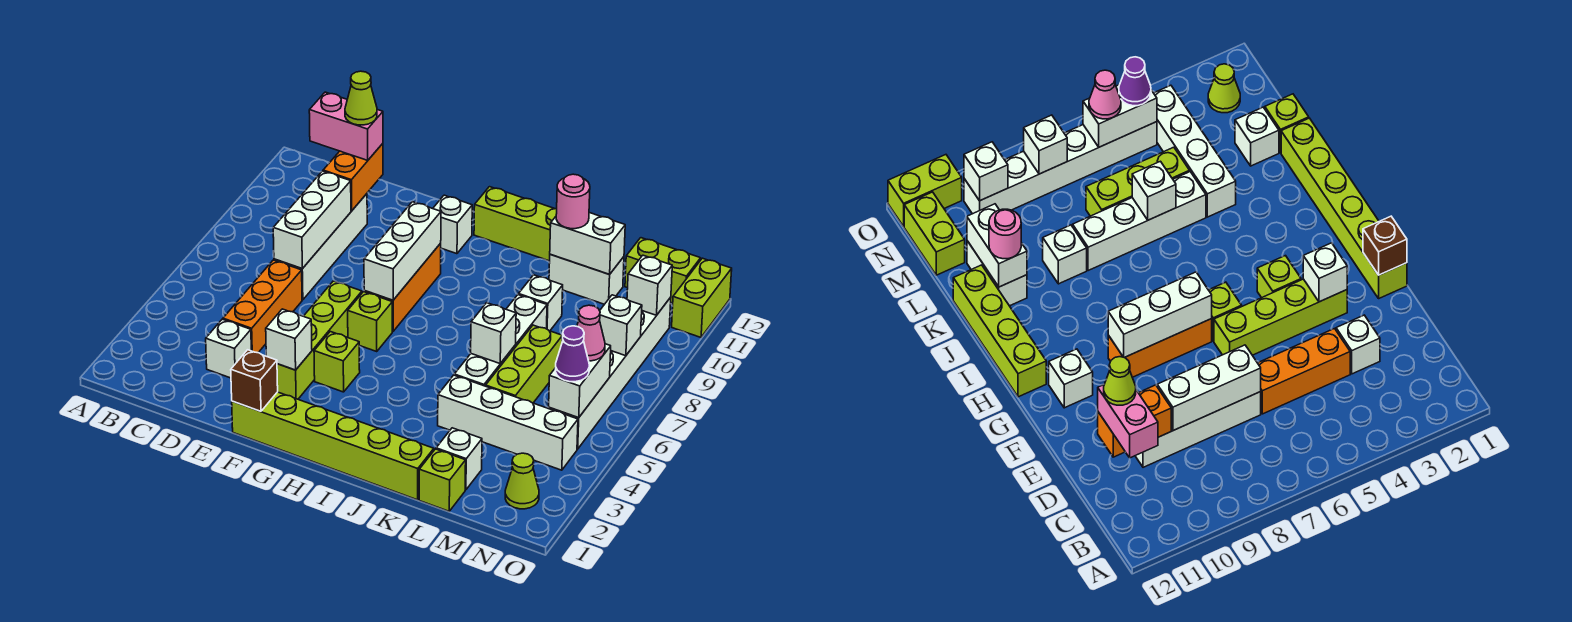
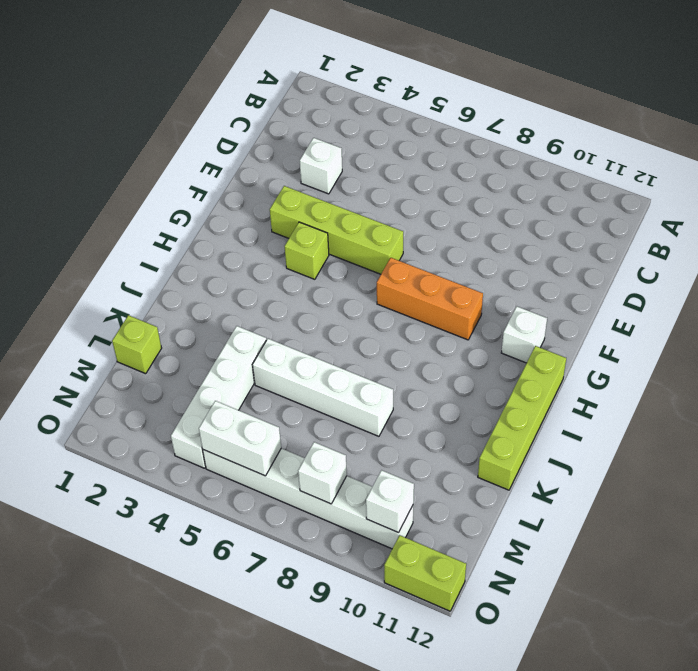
none -> orange brick D4:D6 level 1
none -> white brick D7:D10 level 1
none -> lime brick F1:K1 level 1
none -> lime brick G6 level 1

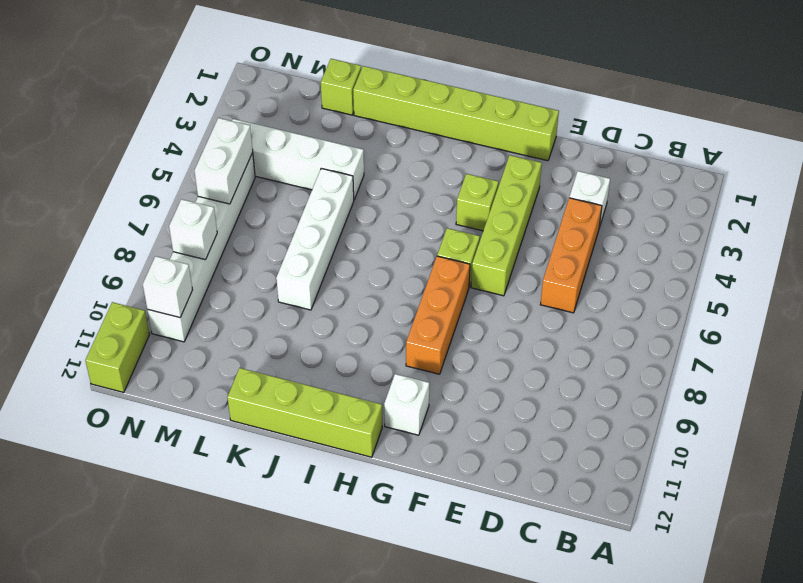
none -> white brick D7:D10 level 1
none -> white brick K9 level 1
none -> white brick K11:L11 level 1
none -> white brick L2 level 1

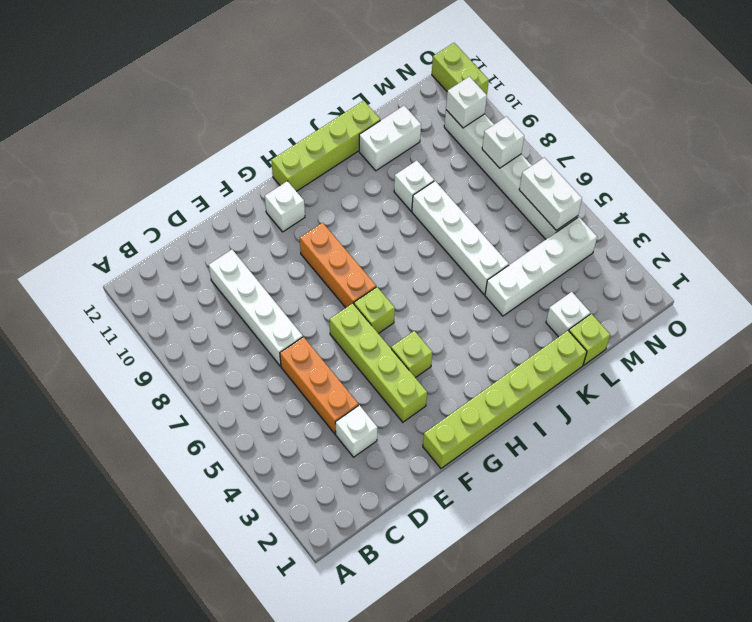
none -> lime brick L5:L7 level 1
none -> lime brick M12:N12 level 1
none -> lime cone N2 level 1
none -> white brick D7:D9 level 2

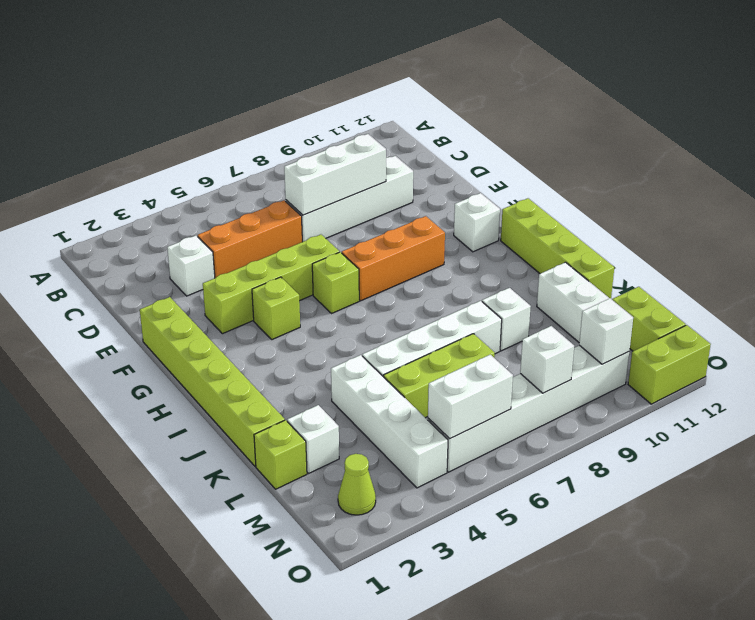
none -> orange brick D10:D11 level 2
none -> brown brick F1 level 2
none -> white brick F3 level 2
none -> white brick G7:G9 level 2

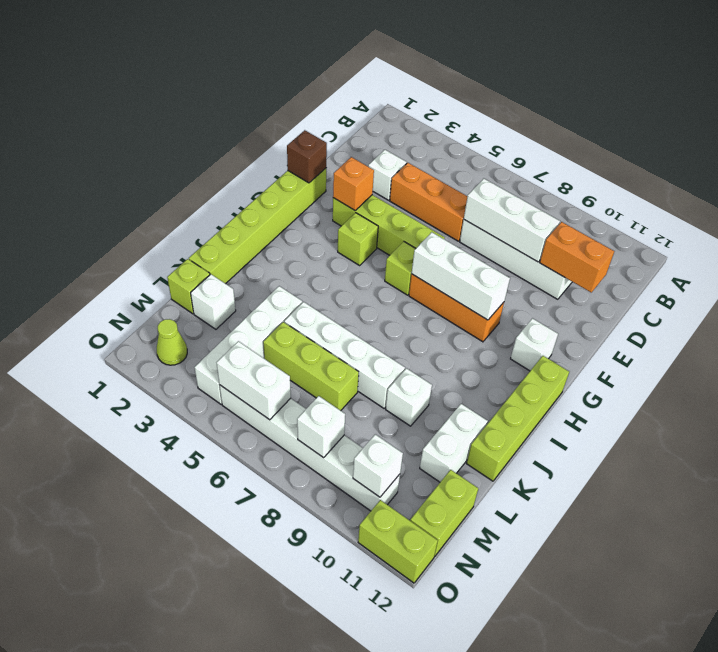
orange brick F3 level 2 -> white brick F3 level 2
none -> white brick K6 level 2
none -> white brick K11:L11 level 2
none -> pink brick C11:D11 level 3
none -> pink round brick K11 level 3

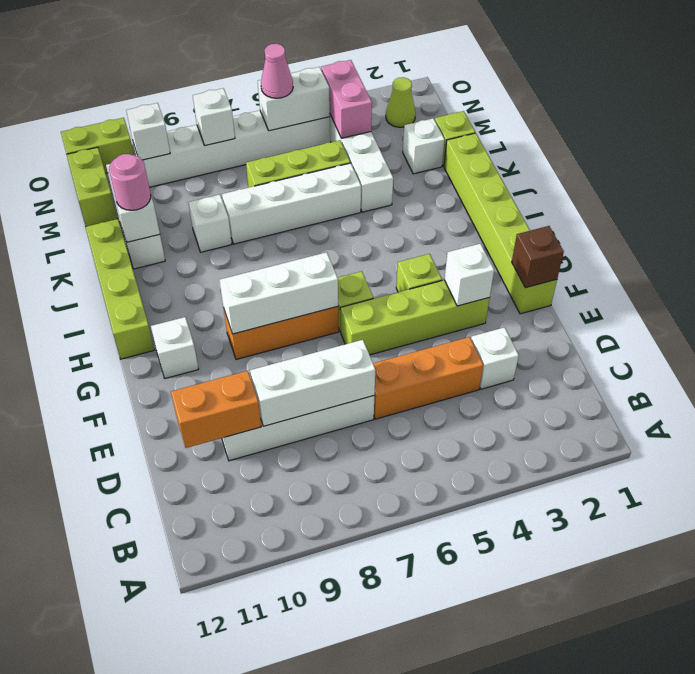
pink brick M4:N4 level 2 -> pink brick C11:D11 level 3
none -> white brick K6 level 2
none -> purple cone N5 level 3
none -> lime cone D11 level 4

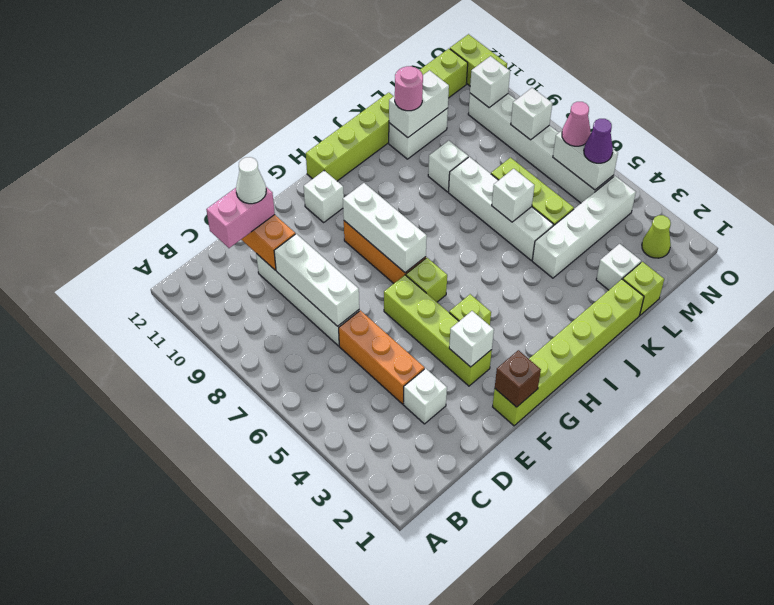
white cone D11 level 4 -> lime cone D11 level 4

